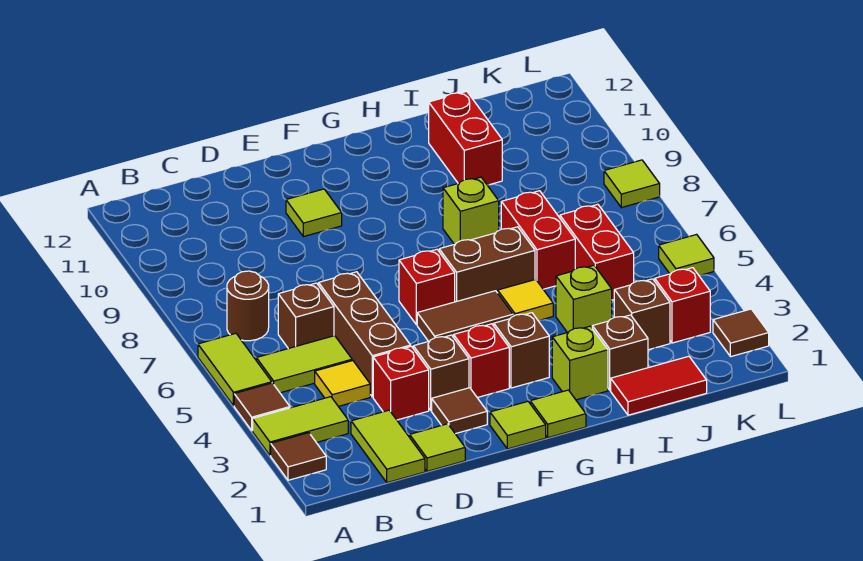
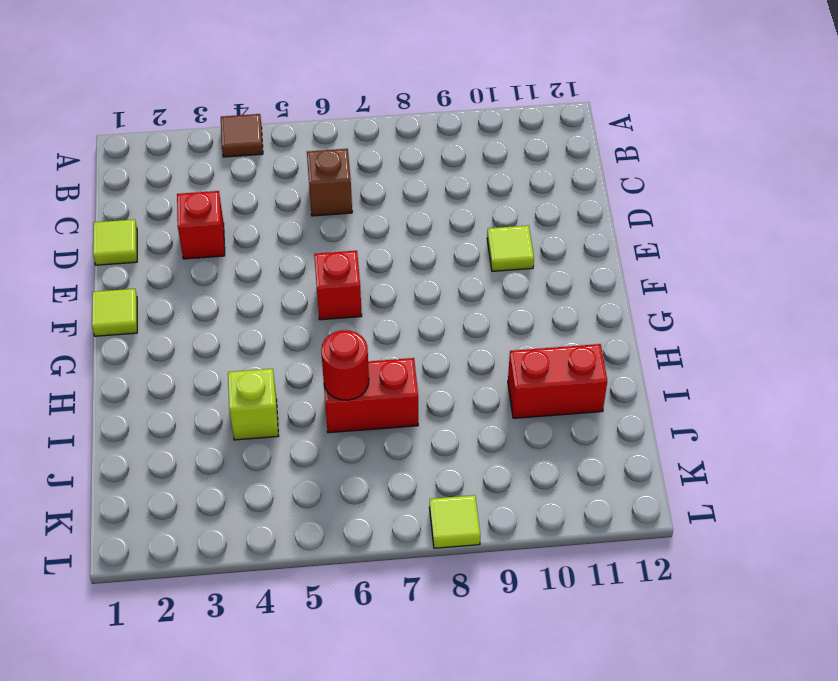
red round brick I6 level 2 -> none
none -> brown tile A2 level 1
none -> lime tile A3:B3 level 1
none -> lime tile A5:A6 level 1
none -> lime tile B5:C5 level 1

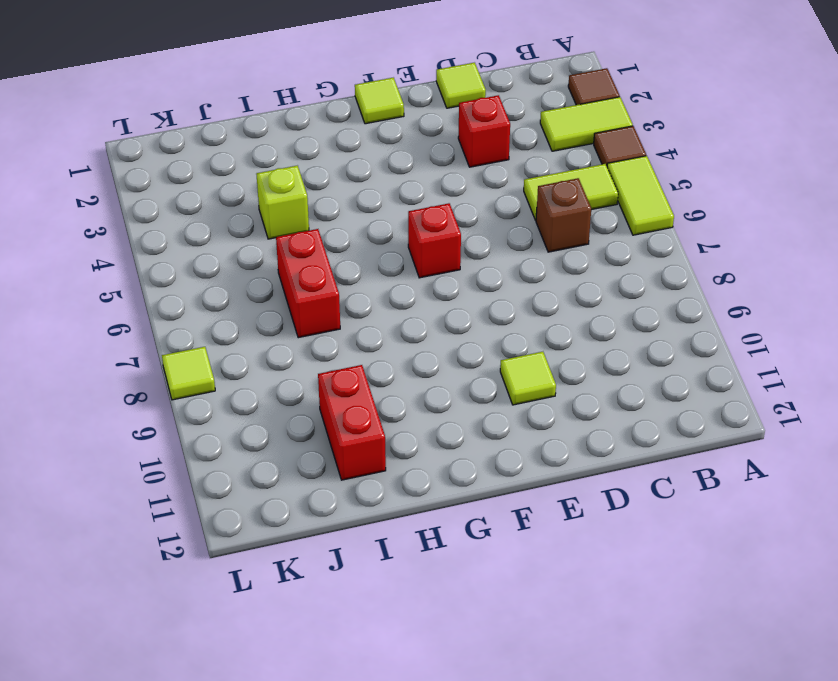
none -> brown round brick B7 level 1
none -> lime tile C1:C2 level 1
none -> yellow tile C4 level 1
none -> brown brick D4:D6 level 1

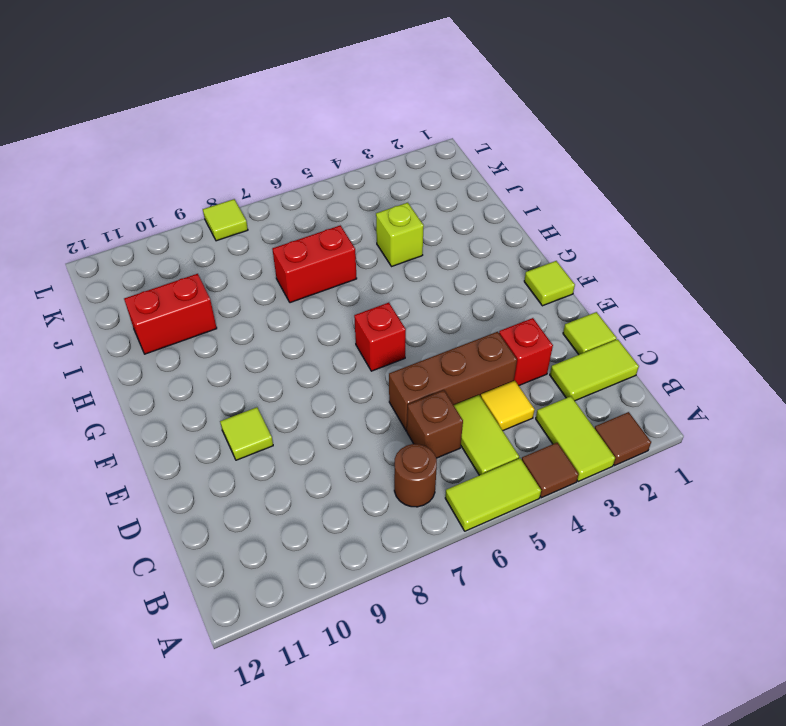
none -> brown tile E2 level 1
none -> brown brick E3 level 1
none -> red brick F3 level 1
none -> brown tile F5:G5 level 1

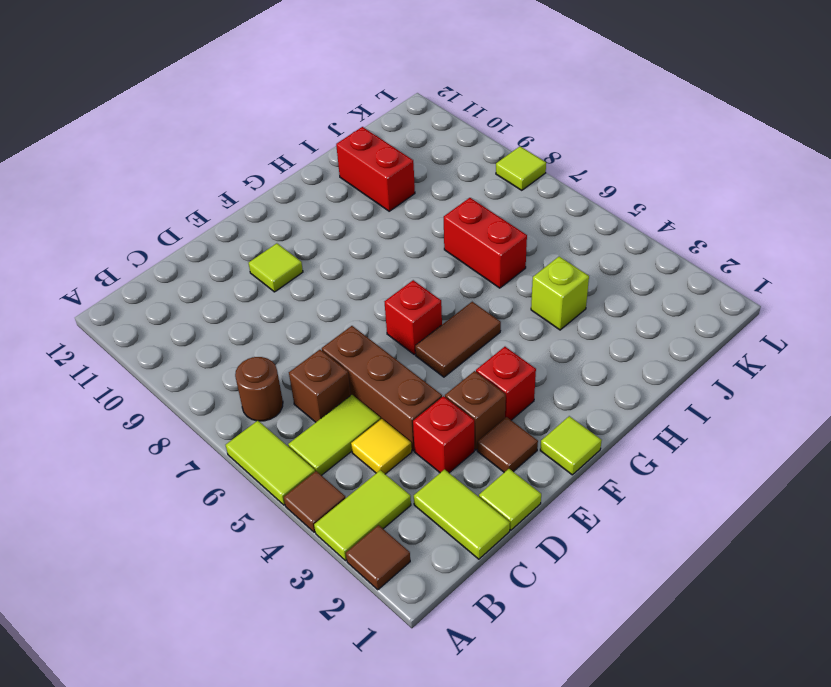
none -> lime tile G1 level 1
none -> brown brick G3 level 1
none -> brown brick G6:H6 level 1
none -> lime brick H2 level 1

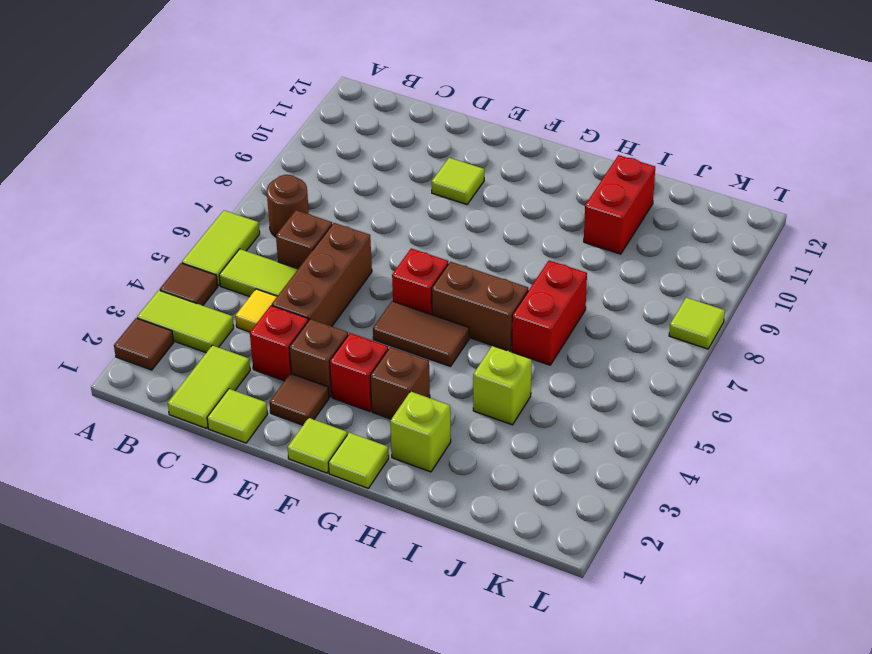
none -> yellow tile H5 level 1
none -> lime brick H8 level 1
none -> red tile I1:J1 level 1
none -> brown brick I2 level 1

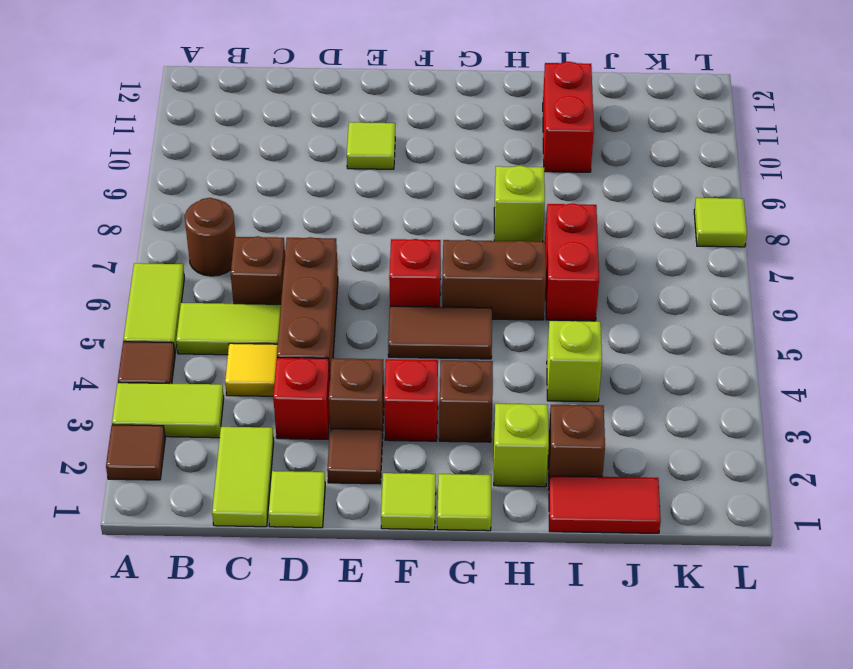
none -> yellow tile H5 level 1
none -> brown brick J3 level 1
none -> red brick J5:J6 level 1
none -> red brick K3 level 1

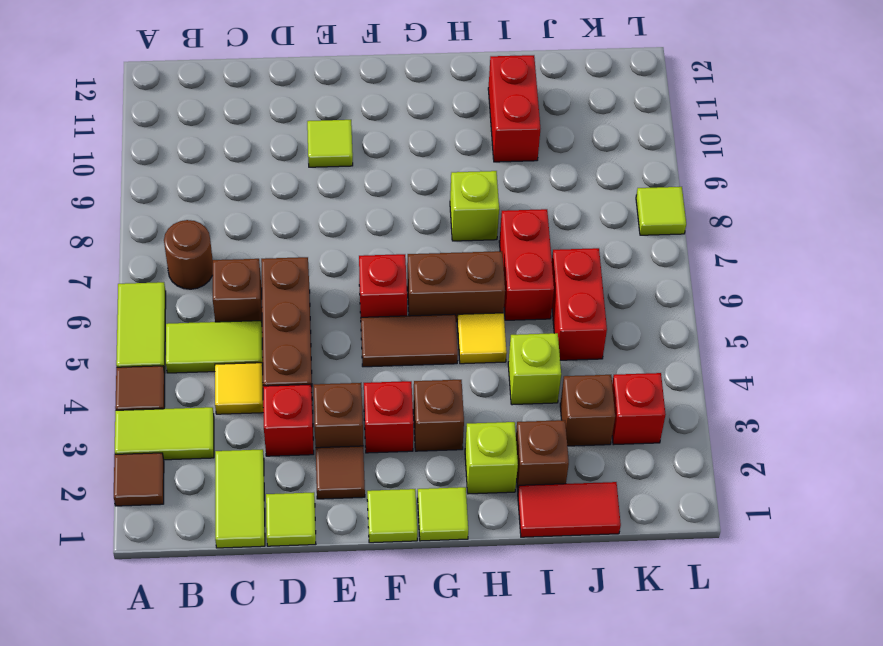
none -> brown tile L2 level 1
none -> lime tile L5 level 1

